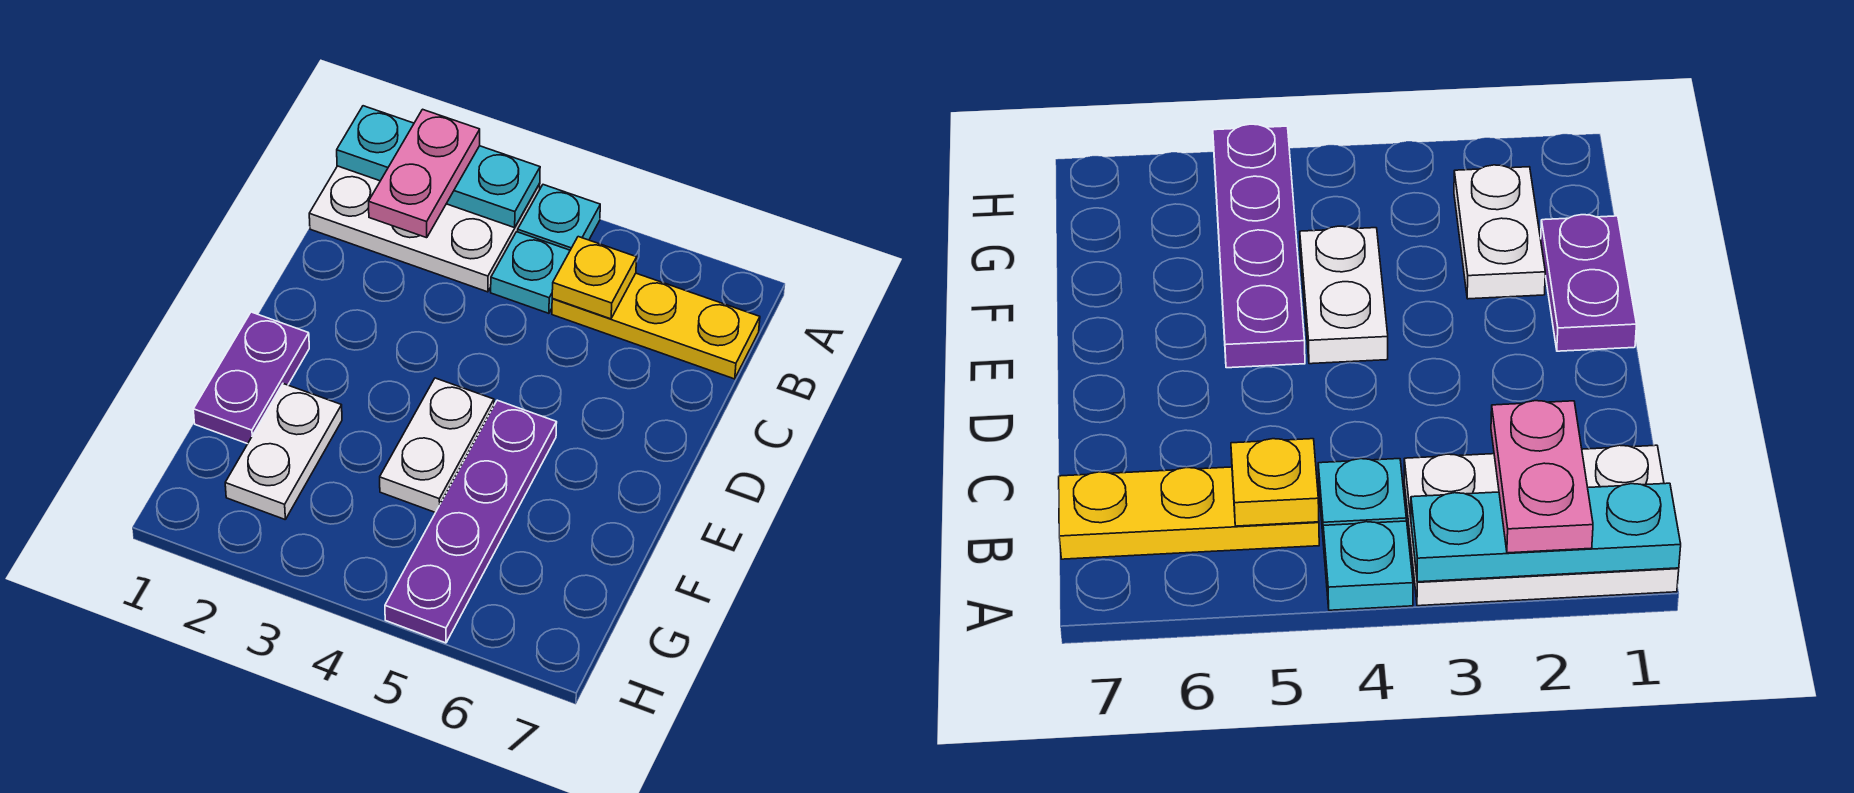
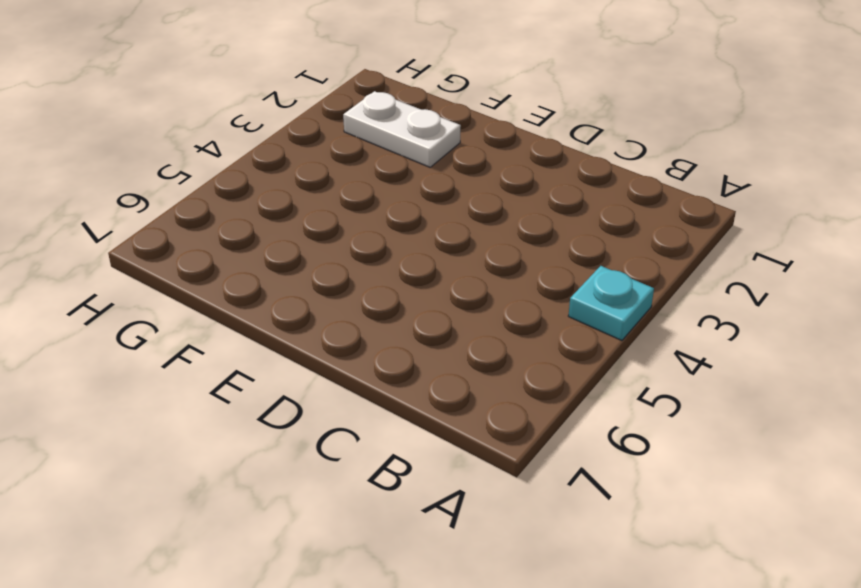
none -> white plate A1:B3 level 1
none -> cyan plate B4 level 1

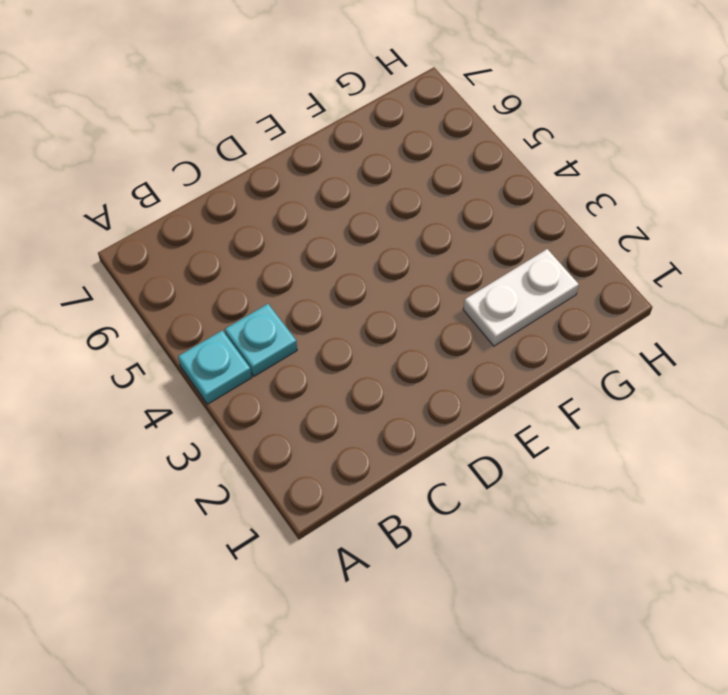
none -> white plate A1:B3 level 1
none -> yellow plate B5:B7 level 1

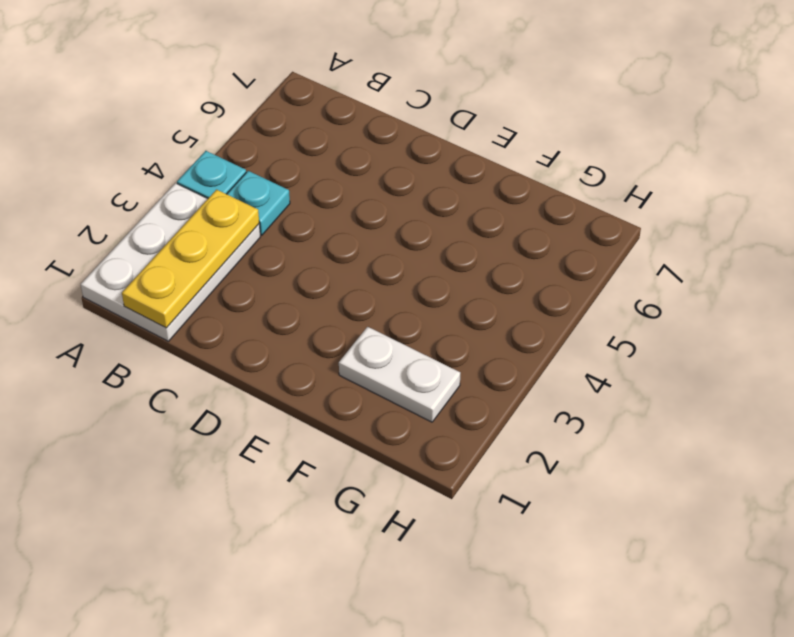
yellow plate B1:B3 level 2 -> yellow plate B5:B7 level 1
none -> purple plate E1:F1 level 1
none -> white plate E4:F4 level 1

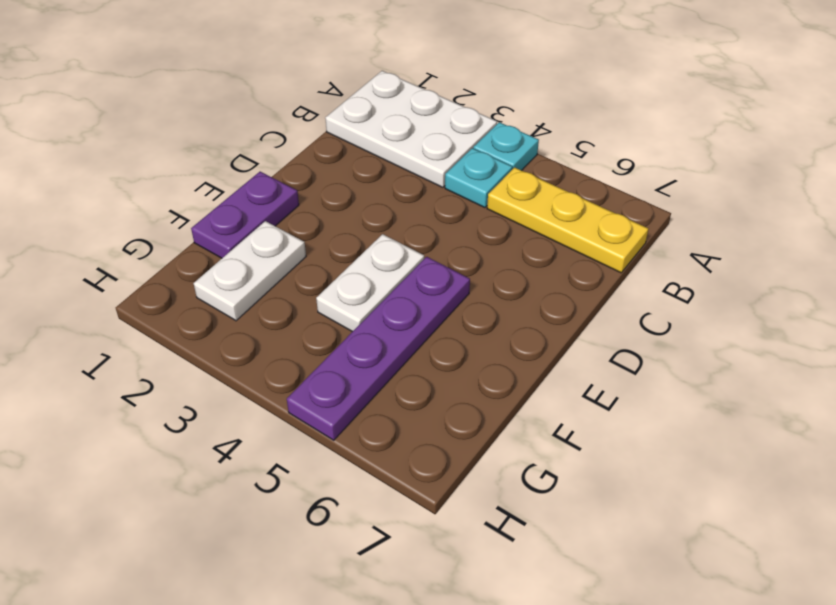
none -> cyan plate A1:A3 level 2
none -> yellow plate B5 level 2

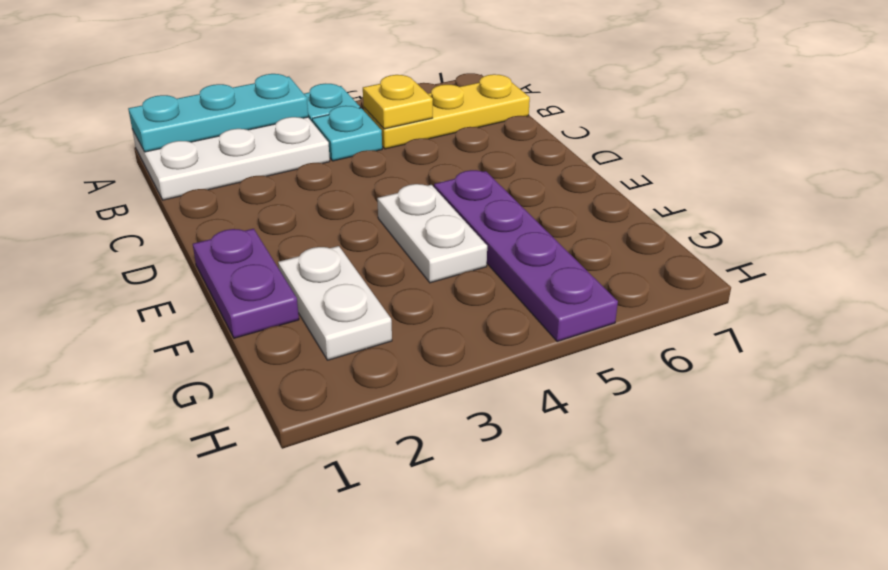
none -> pink plate A2:B2 level 3

